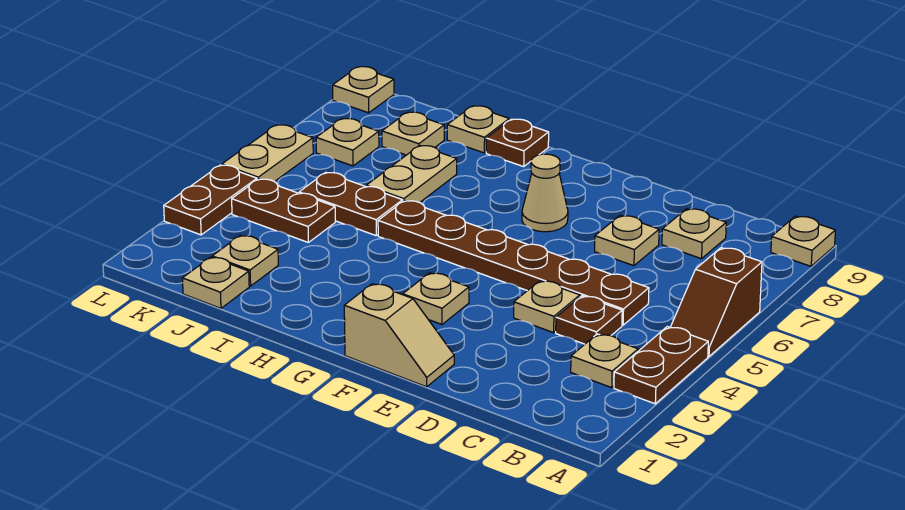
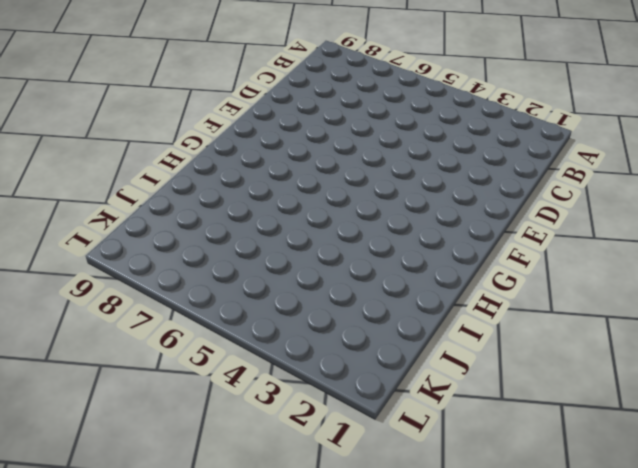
none -> brown plate A3:A4 level 1
none -> brown slope A5:A6 level 1 top 6
none -> tan plate A9 level 1

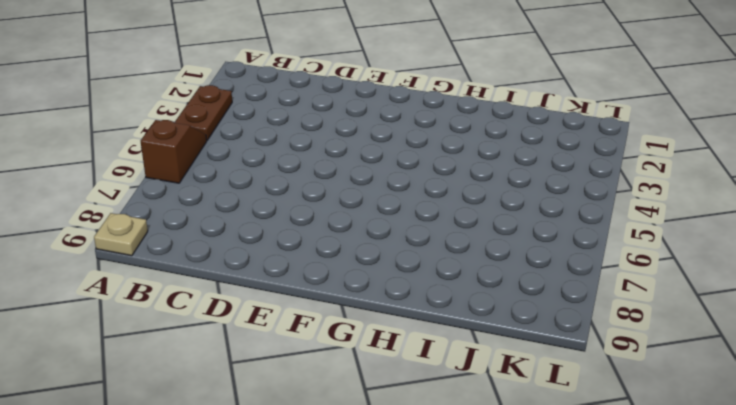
none -> tan plate B3 level 1
none -> brown plate C4 level 1
none -> brown plate C5:H5 level 1

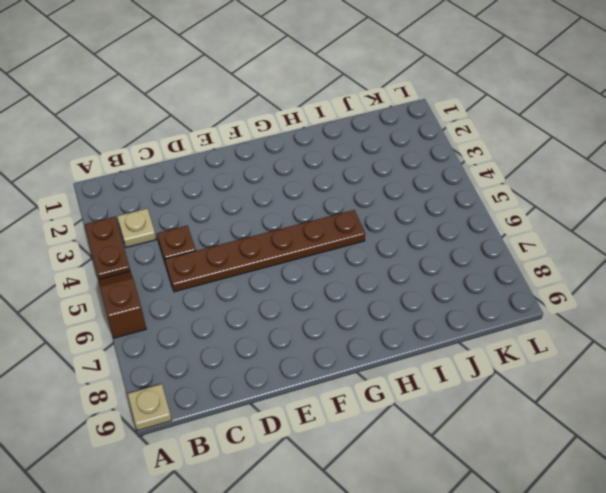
none -> tan plate C8 level 1
none -> tan plate D4 level 1
none -> tan plate D7 level 1

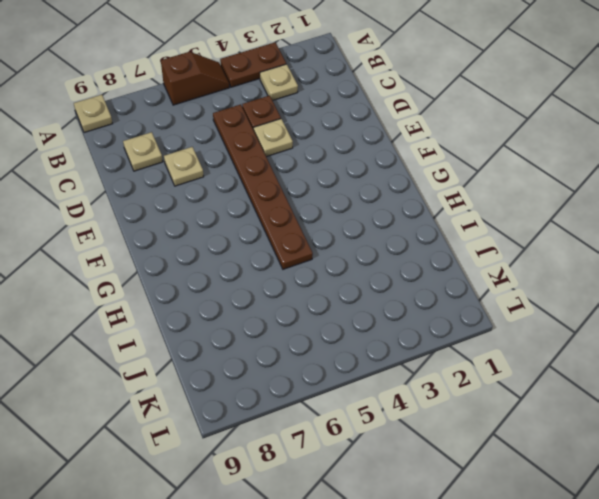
none -> tan slope E1:F1 level 1 top F
none -> tan plate F3 level 1
none -> tan cone F7 level 1

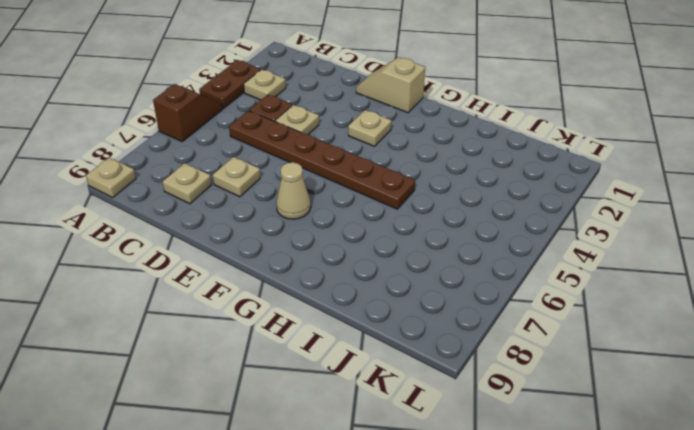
none -> brown plate H9 level 1
none -> brown plate I5:J5 level 1
none -> tan plate I6:I7 level 1

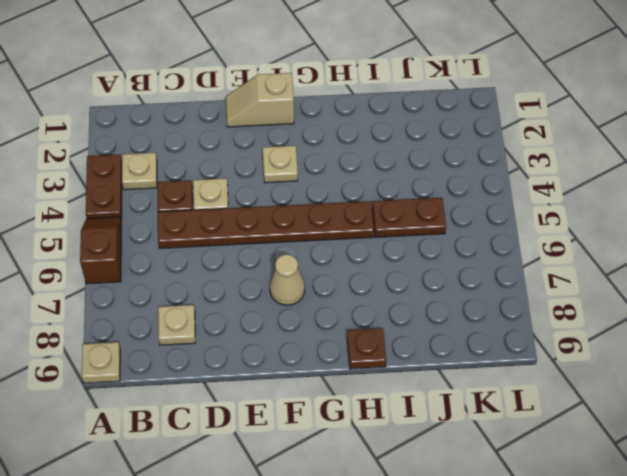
none -> tan plate D7 level 1
none -> tan plate I6:I7 level 1
none -> tan plate I9 level 1

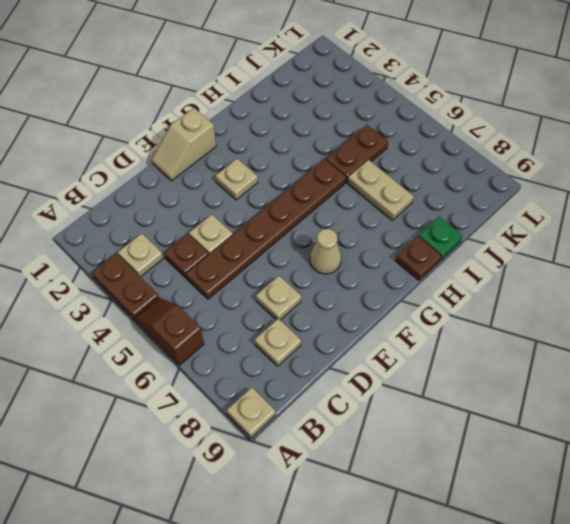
green plate I9 level 1 -> tan plate I9 level 1
none -> tan plate J1 level 1
none -> tan plate J2 level 1
none -> brown plate J4:K4 level 1

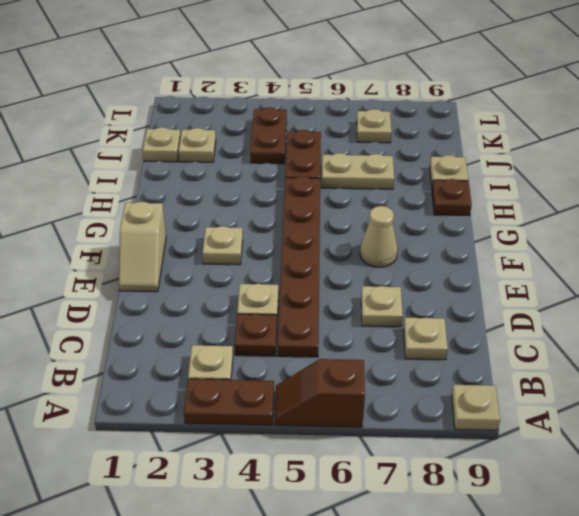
none -> tan plate J8 level 1
none -> brown plate L3:L4 level 1
none -> tan plate L5:L6 level 1

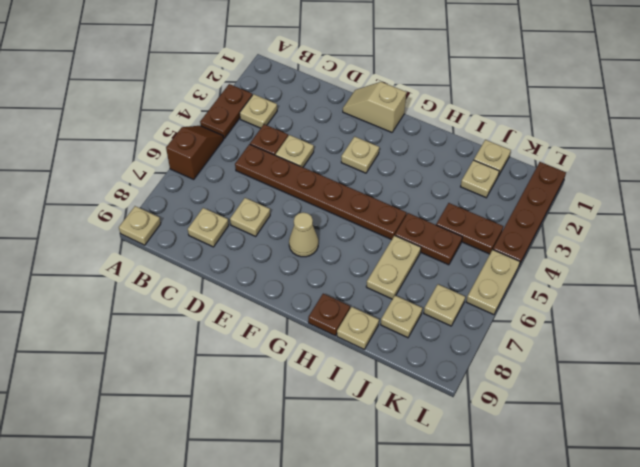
brown plate L1:L4 level 1 -> brown plate L3:L4 level 1
none -> tan plate L9 level 1

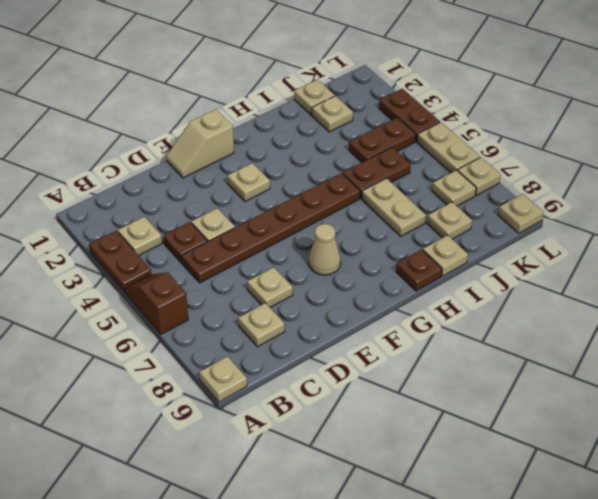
tan plate L7 level 1 -> none

